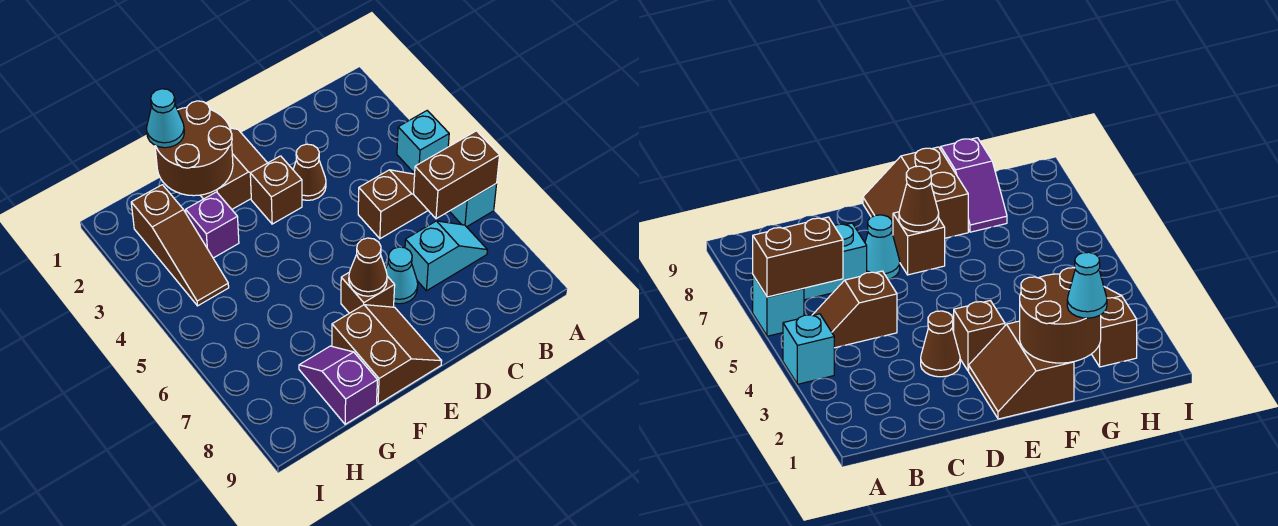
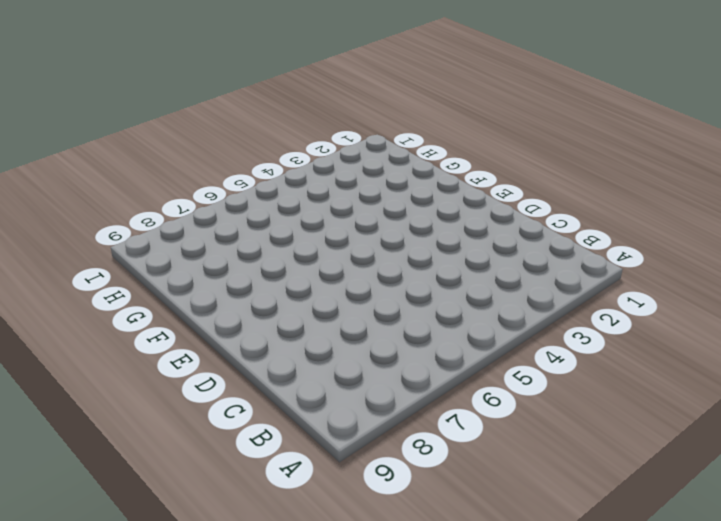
none -> cyan brick A4 level 1
none -> cyan brick A6 level 1
none -> brown slope B5:C5 level 1 top C

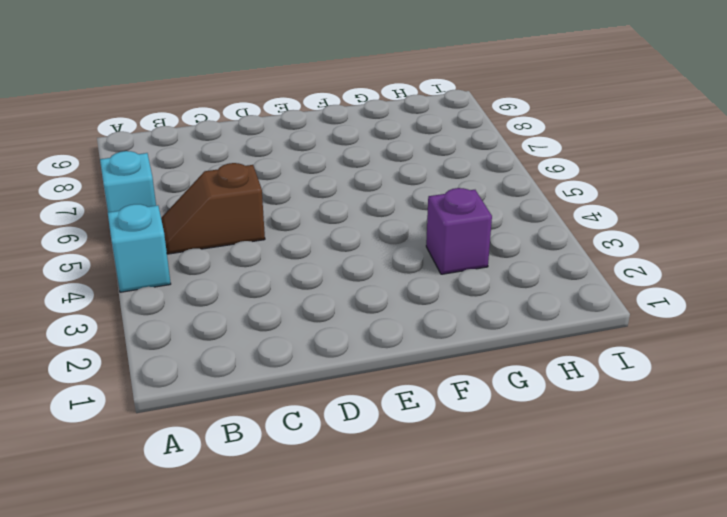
none -> cyan slope B7:C7 level 1 top C
none -> brown cone D3 level 1
none -> cyan cone D7 level 1

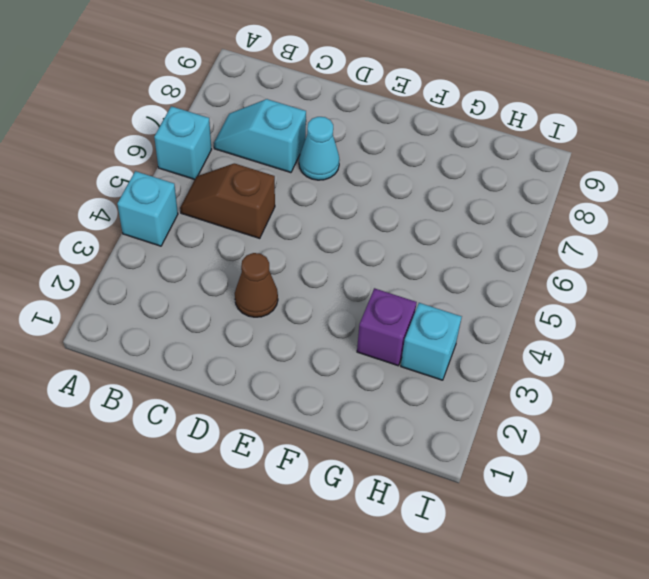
cyan brick H3 level 1 -> brown slope H2:H4 level 1 top 2
none -> brown slope E1:F2 level 1 top F
none -> brown brick E3 level 1
none -> brown brick E7 level 1

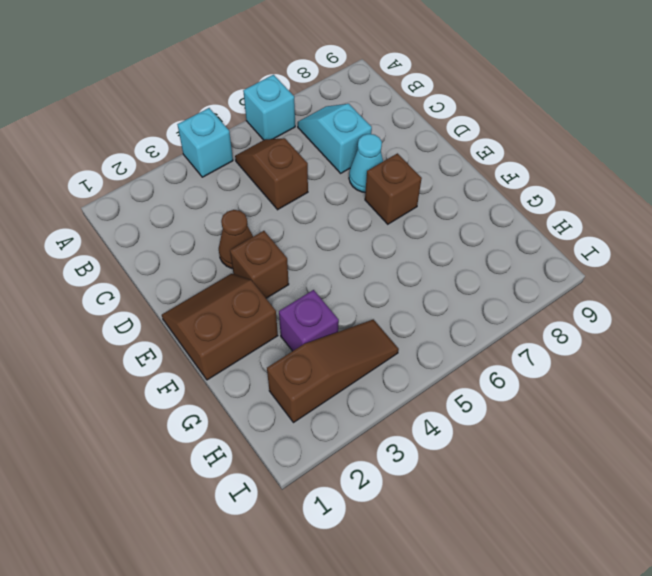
none -> brown slope E8:F9 level 1 top F
none -> purple slope G8:G9 level 1 top 9
none -> brown brick A6:B6 level 2

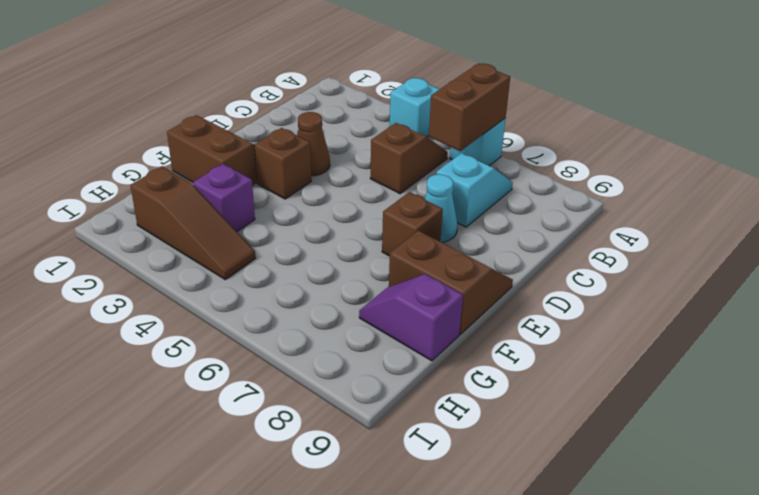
none -> brown cone E7 level 2
none -> brown round brick F1:G2 level 2
none -> cyan cone G1 level 3

